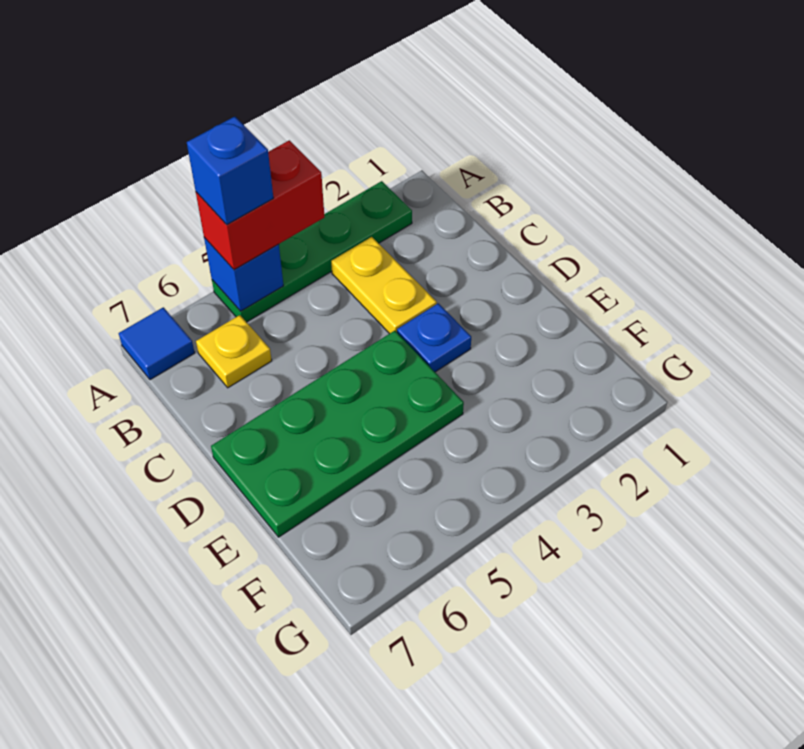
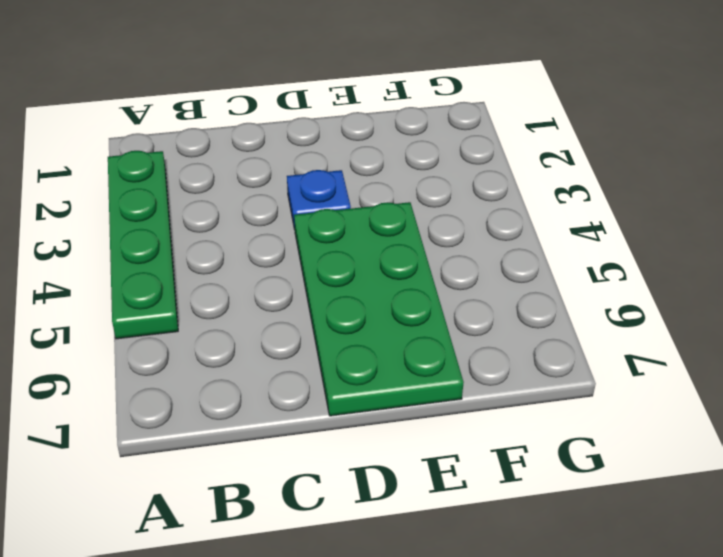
none -> blue tile A7 level 1
none -> yellow plate B3:C3 level 1

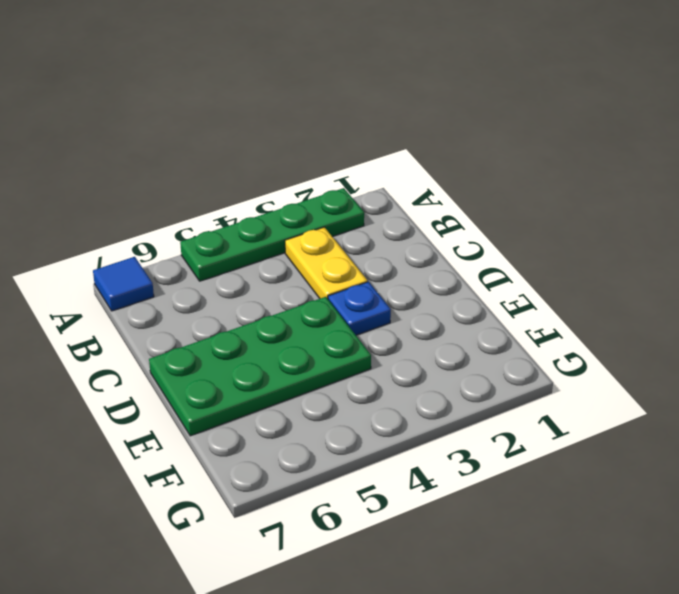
none -> yellow plate B6 level 1
none -> blue brick A5 level 2

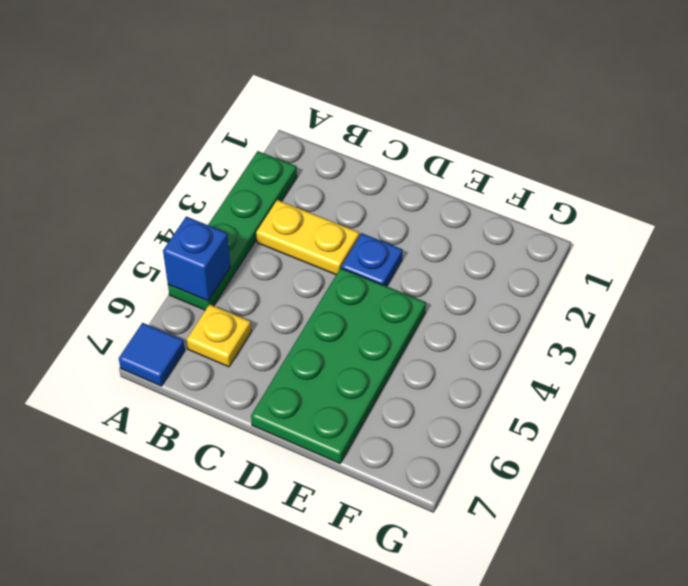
none -> red brick A4:A5 level 3
none -> blue brick A5 level 4

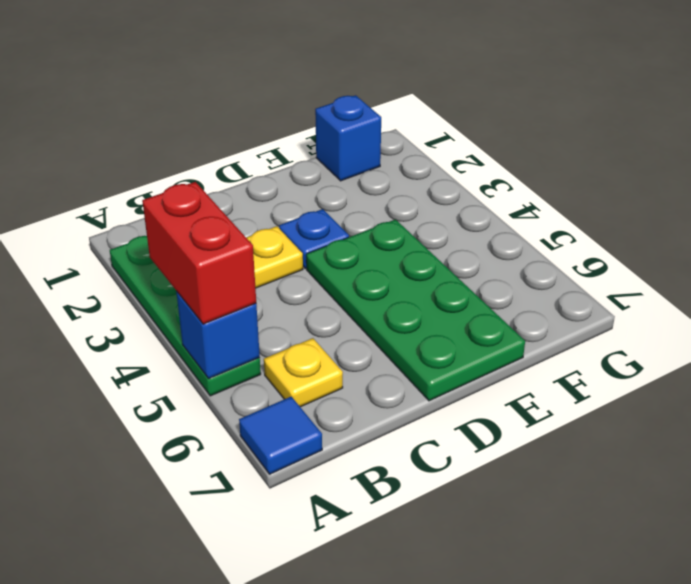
blue brick F1 level 1 -> blue brick A5 level 4

